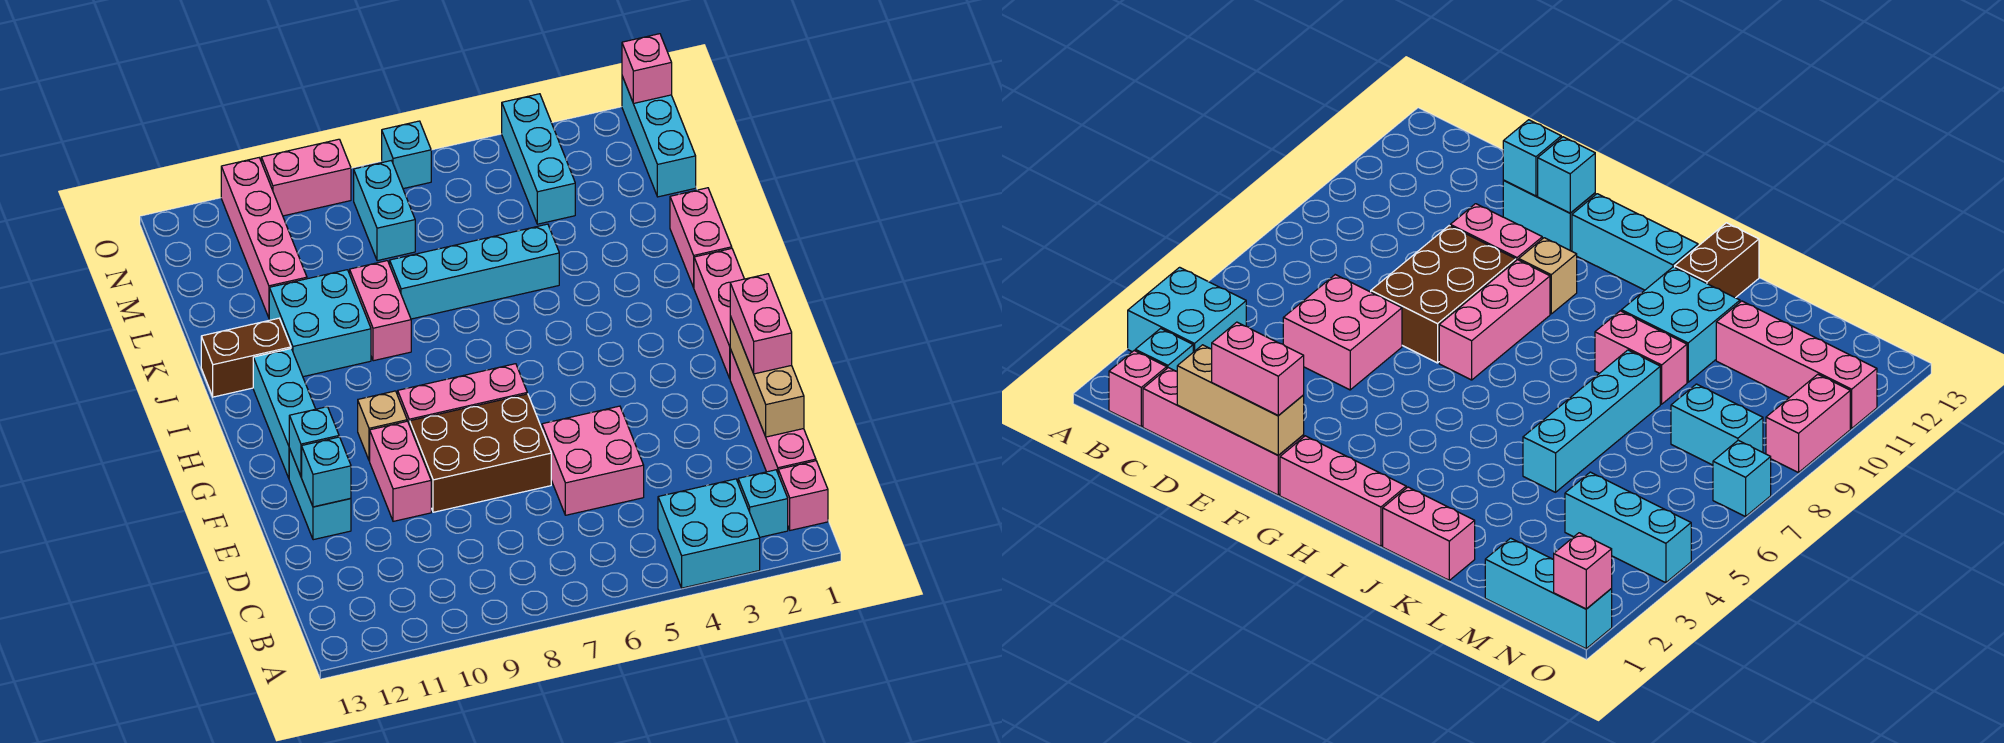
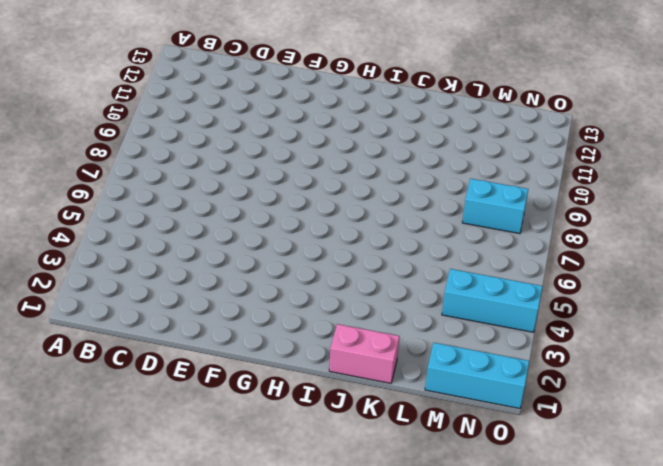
none -> cyan brick A3:B4 level 1
none -> pink brick B1 level 1
none -> cyan brick B2 level 1

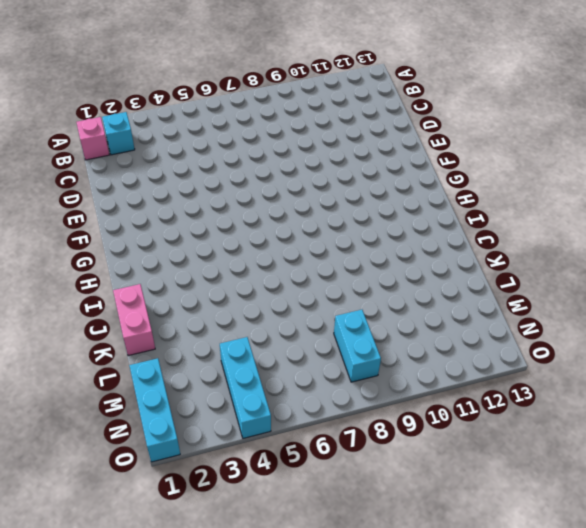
none -> cyan brick A3:B4 level 1
none -> pink brick C1:F1 level 1
none -> pink brick D5:E6 level 1

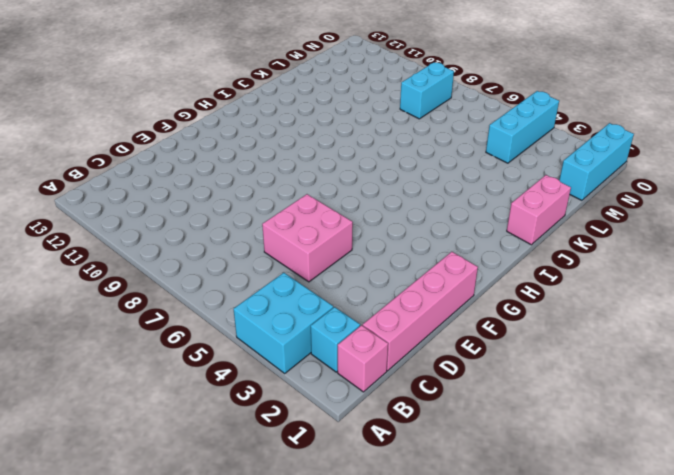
none -> brown brick E7:F9 level 1
none -> pink brick E10:F10 level 1
none -> cyan brick E12:F12 level 1

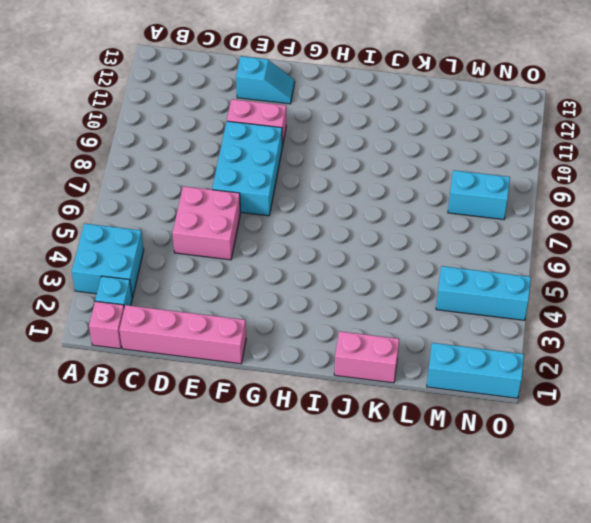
cyan brick E7:F9 level 1 -> brown brick E7:F9 level 1
cyan slope E12:F12 level 1 top E -> cyan brick E12:F12 level 1
none -> pink brick G1:I1 level 1
none -> pink brick G7:G9 level 1
none -> tan brick G10 level 1

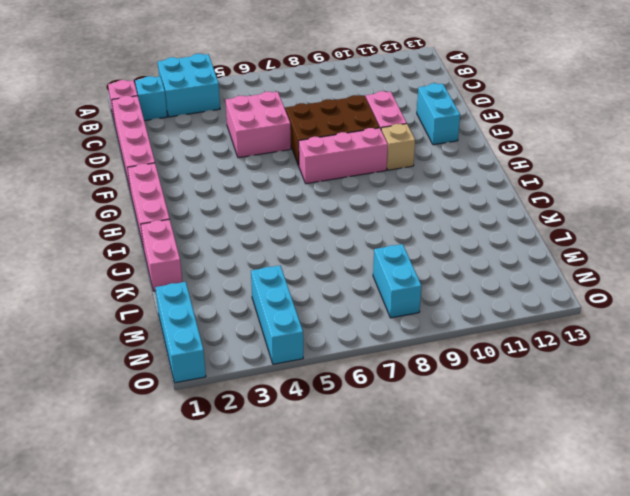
none -> cyan brick G12:I12 level 1
none -> pink brick J9:K9 level 1
none -> cyan brick J10:K11 level 1

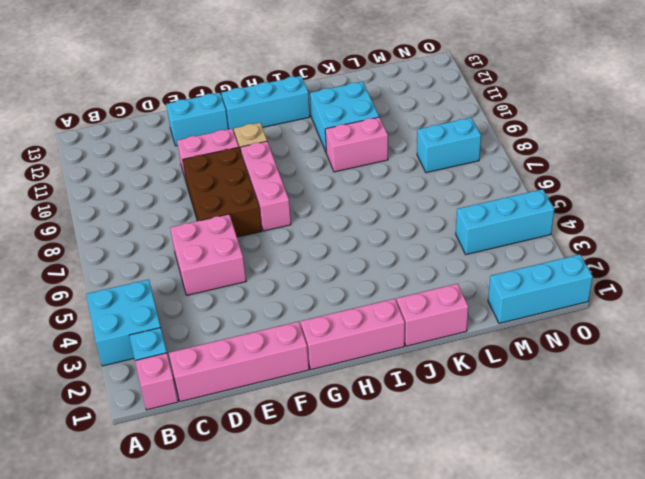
none -> brown brick J12:J13 level 1
none -> cyan brick K5:K8 level 1
none -> pink brick L11:O11 level 1

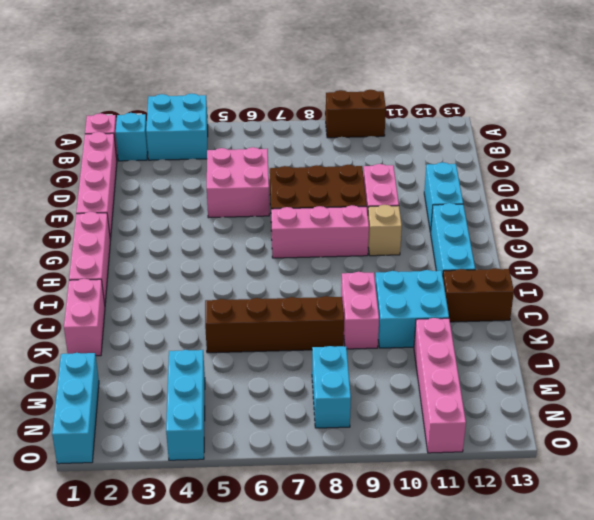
brown brick A9:A10 level 1 -> none
brown brick K5:K8 level 1 -> cyan brick K5:K8 level 1
none -> cyan brick O7 level 1
none -> pink brick O9:O10 level 1
none -> tan brick D1:F1 level 2

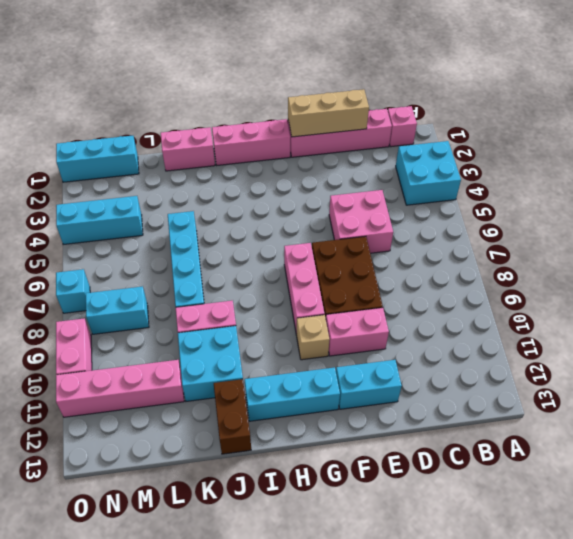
none -> cyan brick B2 level 1
none -> cyan brick E12 level 2
none -> cyan brick F12 level 2

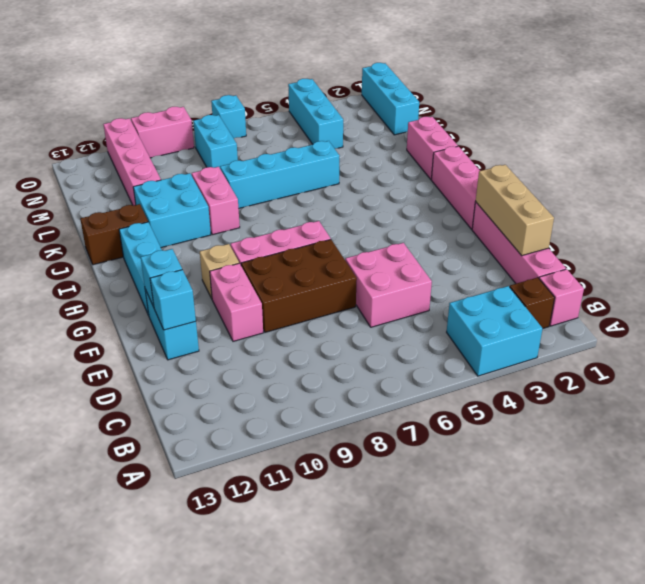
brown brick B2 level 1 -> cyan brick B2 level 1
none -> pink brick O1 level 2
none -> pink brick E1:F1 level 3

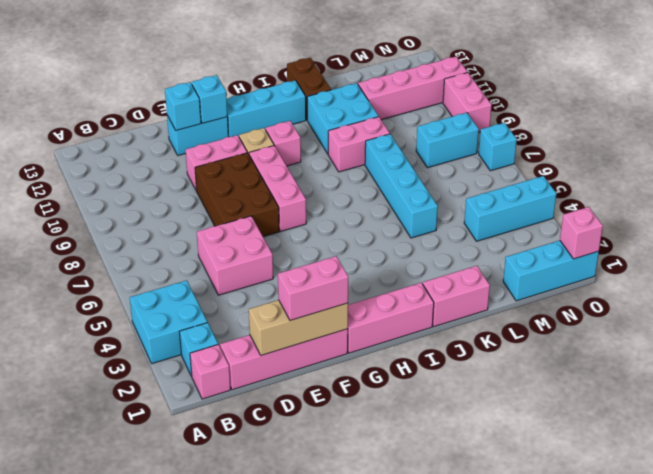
pink brick H10 level 1 -> none

